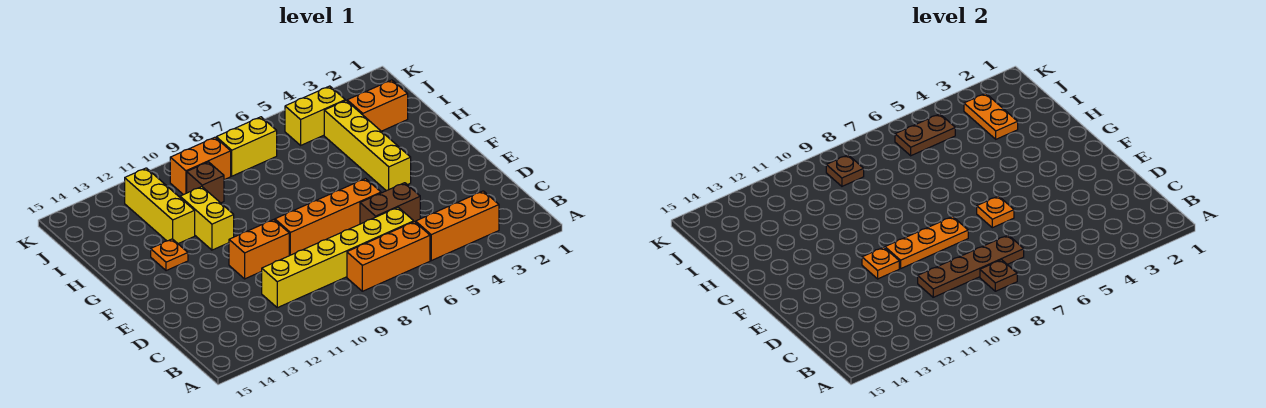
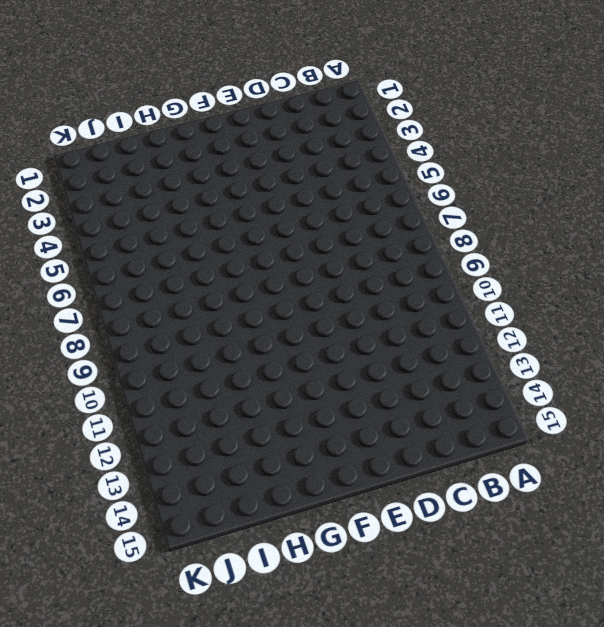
none -> orange brick B3:B5 level 1
none -> orange brick B6:B8 level 1
none -> yellow brick C6:C11 level 1

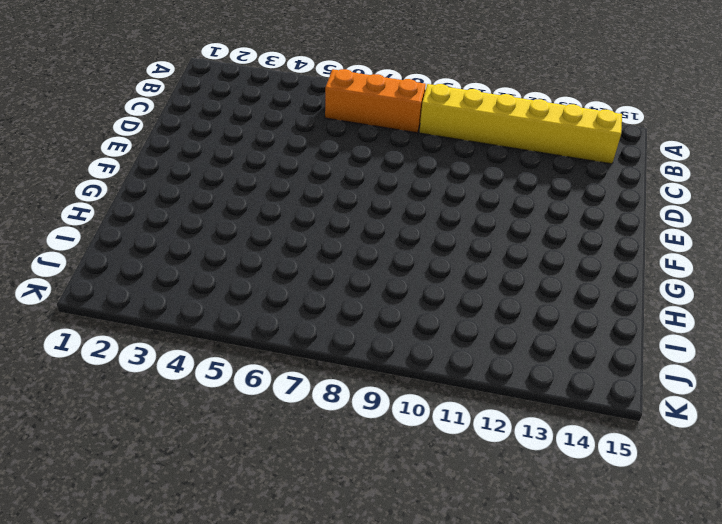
yellow brick B9:B14 level 1 -> yellow brick C6:C11 level 1
none -> orange brick B3:B5 level 1
none -> brown brick D5:D6 level 1
none -> orange brick E6:E9 level 1

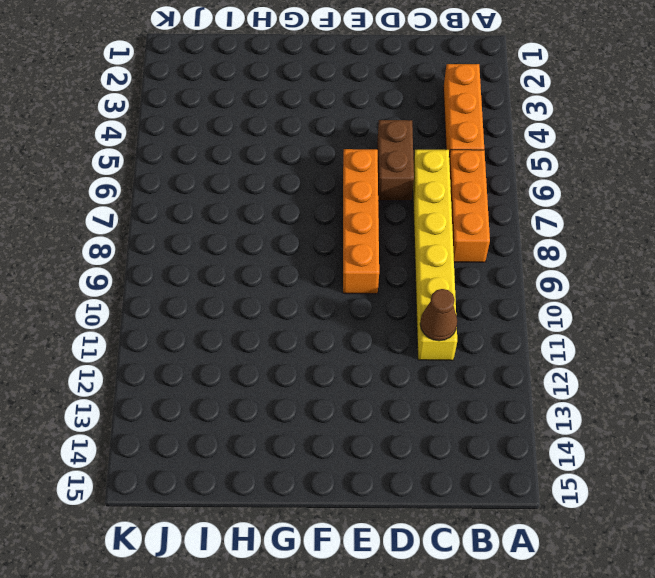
brown cone C11 level 2 -> none
none -> orange brick E10:E11 level 1
none -> yellow brick F4:I4 level 1
none -> yellow brick G11:H11 level 1

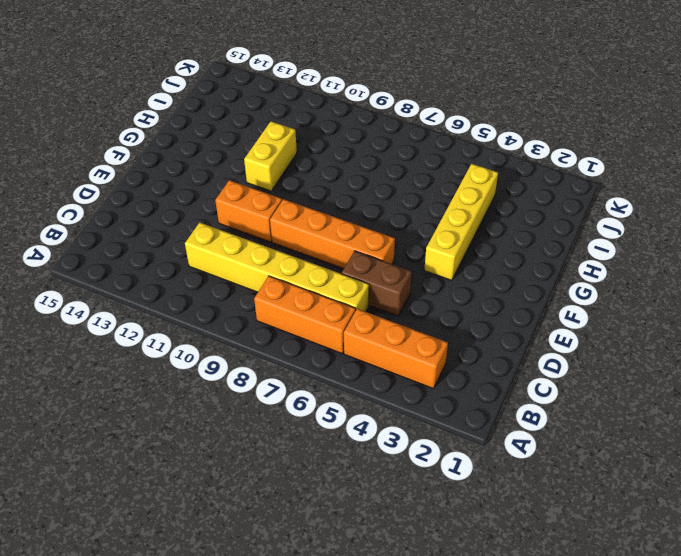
none -> orange plate G13 level 1
none -> yellow brick H12:J12 level 1
none -> orange brick I2:I3 level 1

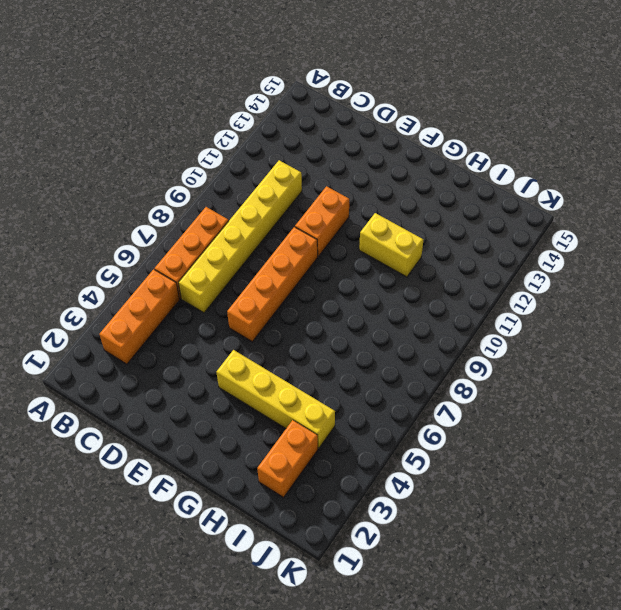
none -> brown brick D5:D6 level 1
none -> orange plate G13 level 1
none -> yellow brick H12:J12 level 1

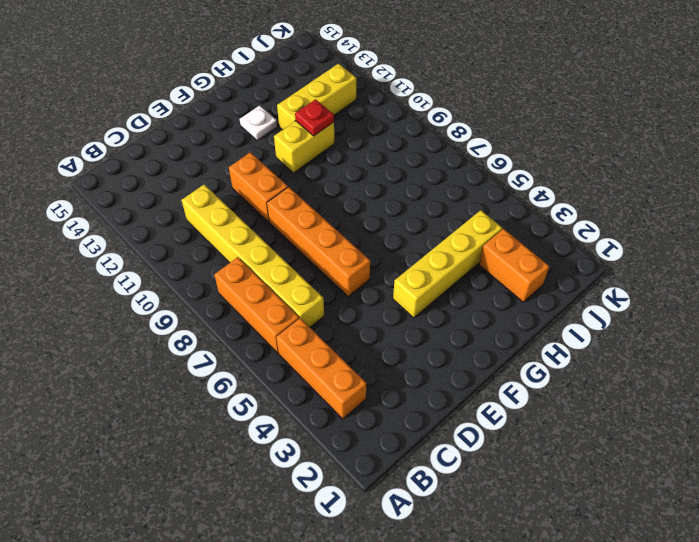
white plate G13 level 1 -> orange plate G13 level 1
red plate H11 level 2 -> none
none -> brown brick D5:D6 level 1
none -> brown brick I10 level 1
none -> yellow brick J4:J5 level 1

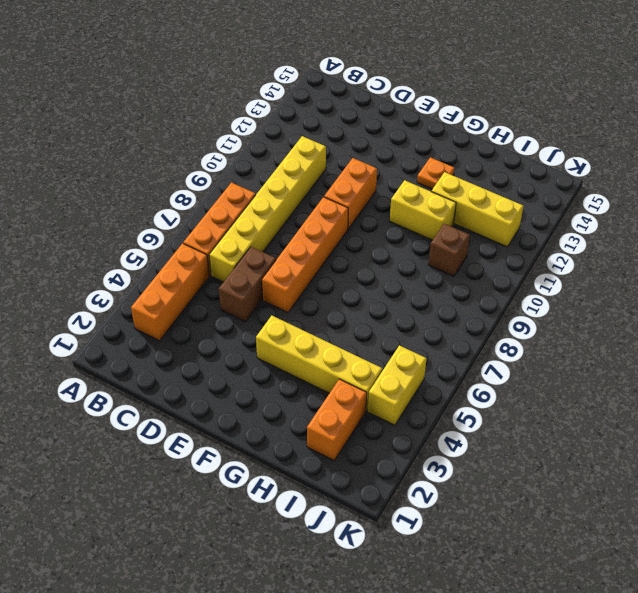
none -> yellow brick J7:J8 level 1
none -> orange brick J9:J10 level 1
none -> brown plate B8 level 2

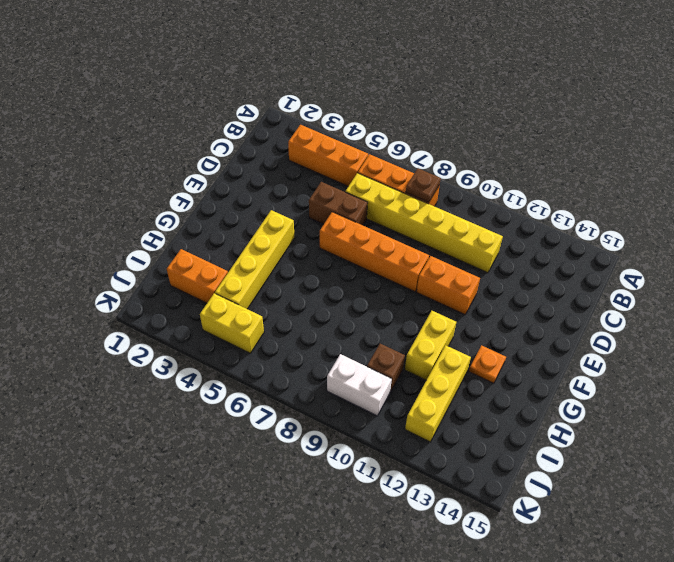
white brick J9:J10 level 1 -> orange brick J9:J10 level 1
none -> yellow brick J7:J8 level 1
none -> brown plate C7:C10 level 2
none -> orange plate E6 level 2

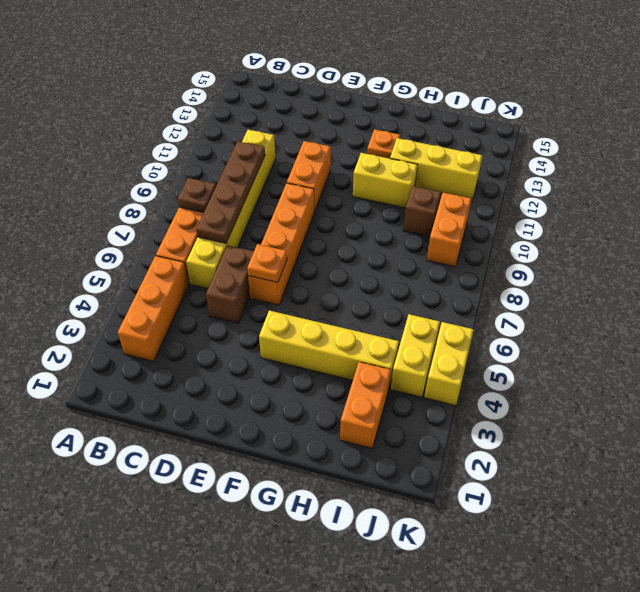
yellow brick K4:K5 level 1 -> yellow brick J7:J8 level 1
none -> orange plate E8:E10 level 2
none -> orange plate E11 level 2
none -> orange plate I3:J3 level 2

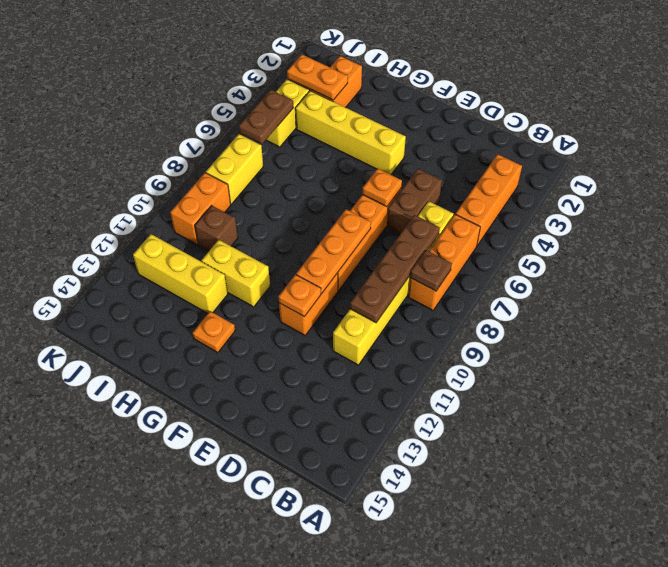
none -> brown plate J9 level 2

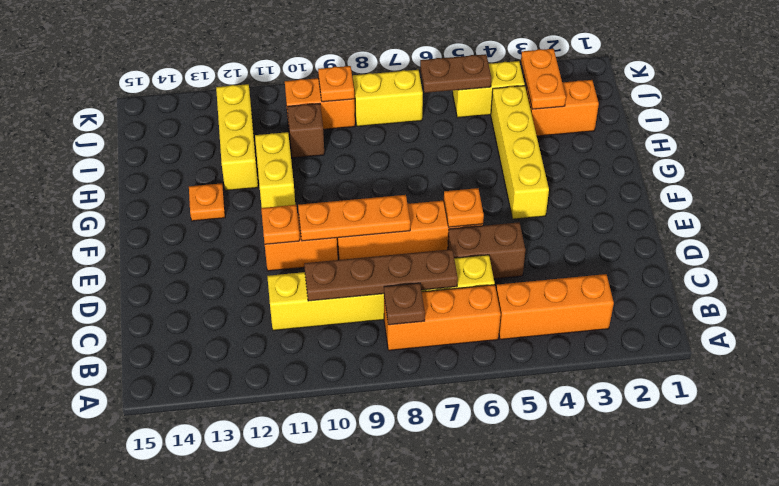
orange plate J9 level 2 -> brown plate J9 level 2

